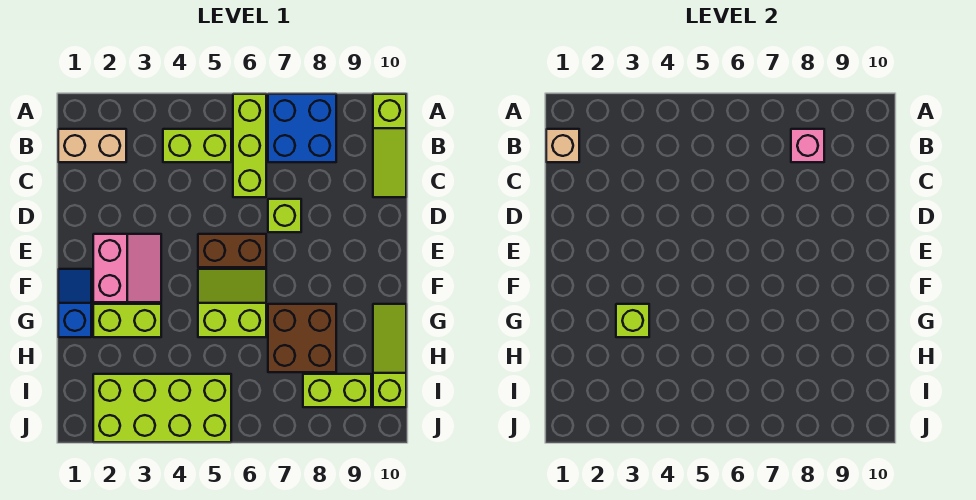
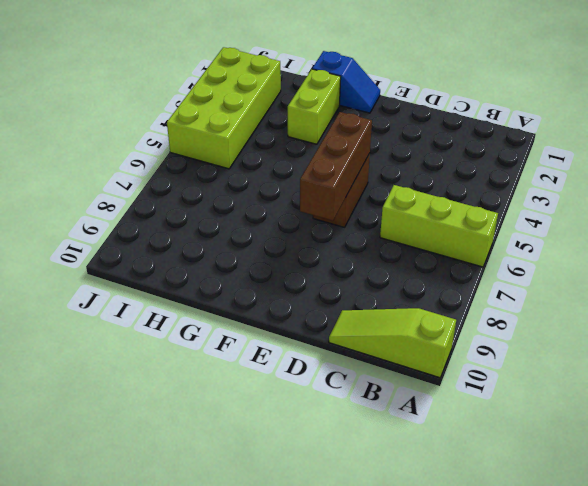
brown brick E5:E7 level 2 -> none
none -> blue brick A7:B8 level 1
none -> tan brick B1:B2 level 1
none -> lime brick B4:B5 level 1

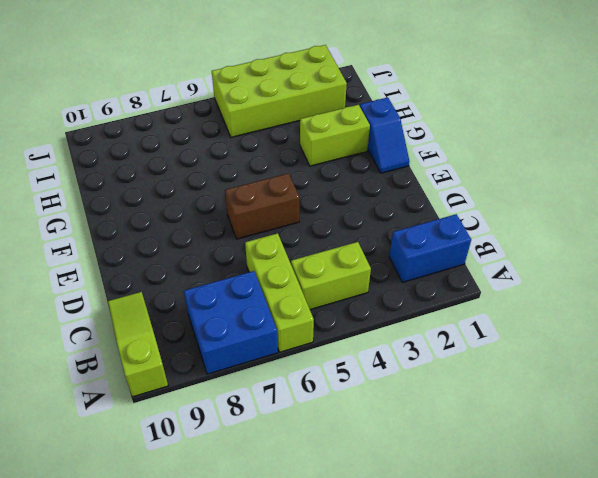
blue brick B1:B2 level 1 -> tan brick B1:B2 level 1
none -> lime brick D7 level 1
none -> pink slope E2:F3 level 1 top 2
none -> lime slope F5:G6 level 1 top G

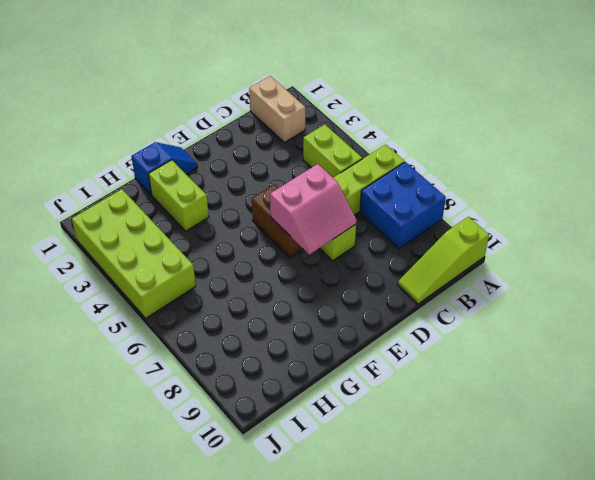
pink slope D6:E7 level 2 top 6 -> pink slope E2:F3 level 1 top 2
none -> lime slope F5:G6 level 1 top G
none -> brown brick G7:H8 level 1
none -> lime slope G10:I10 level 1 top I

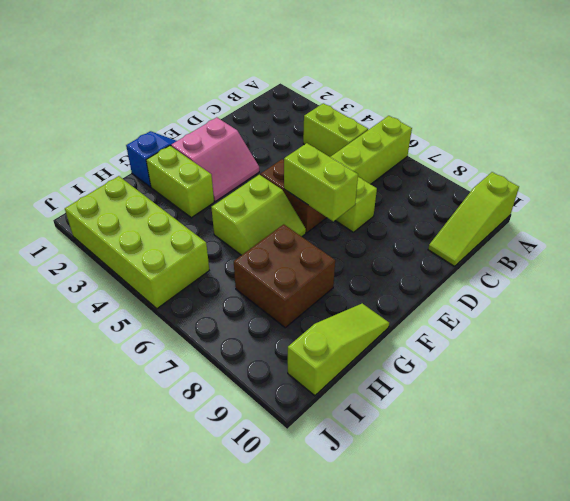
lime brick E6:E7 level 2 -> lime brick I8:I9 level 1
lime slope F5:G6 level 1 top 5 -> lime slope F5:G6 level 1 top G
none -> blue brick A7:B8 level 1
none -> tan brick B1:B2 level 1
none -> tan brick B1 level 2

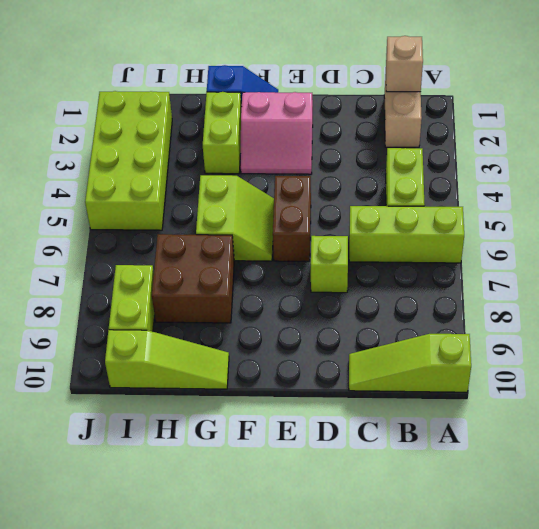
none -> blue brick A7:B8 level 1
none -> pink brick B8 level 2
none -> lime brick G3 level 2

